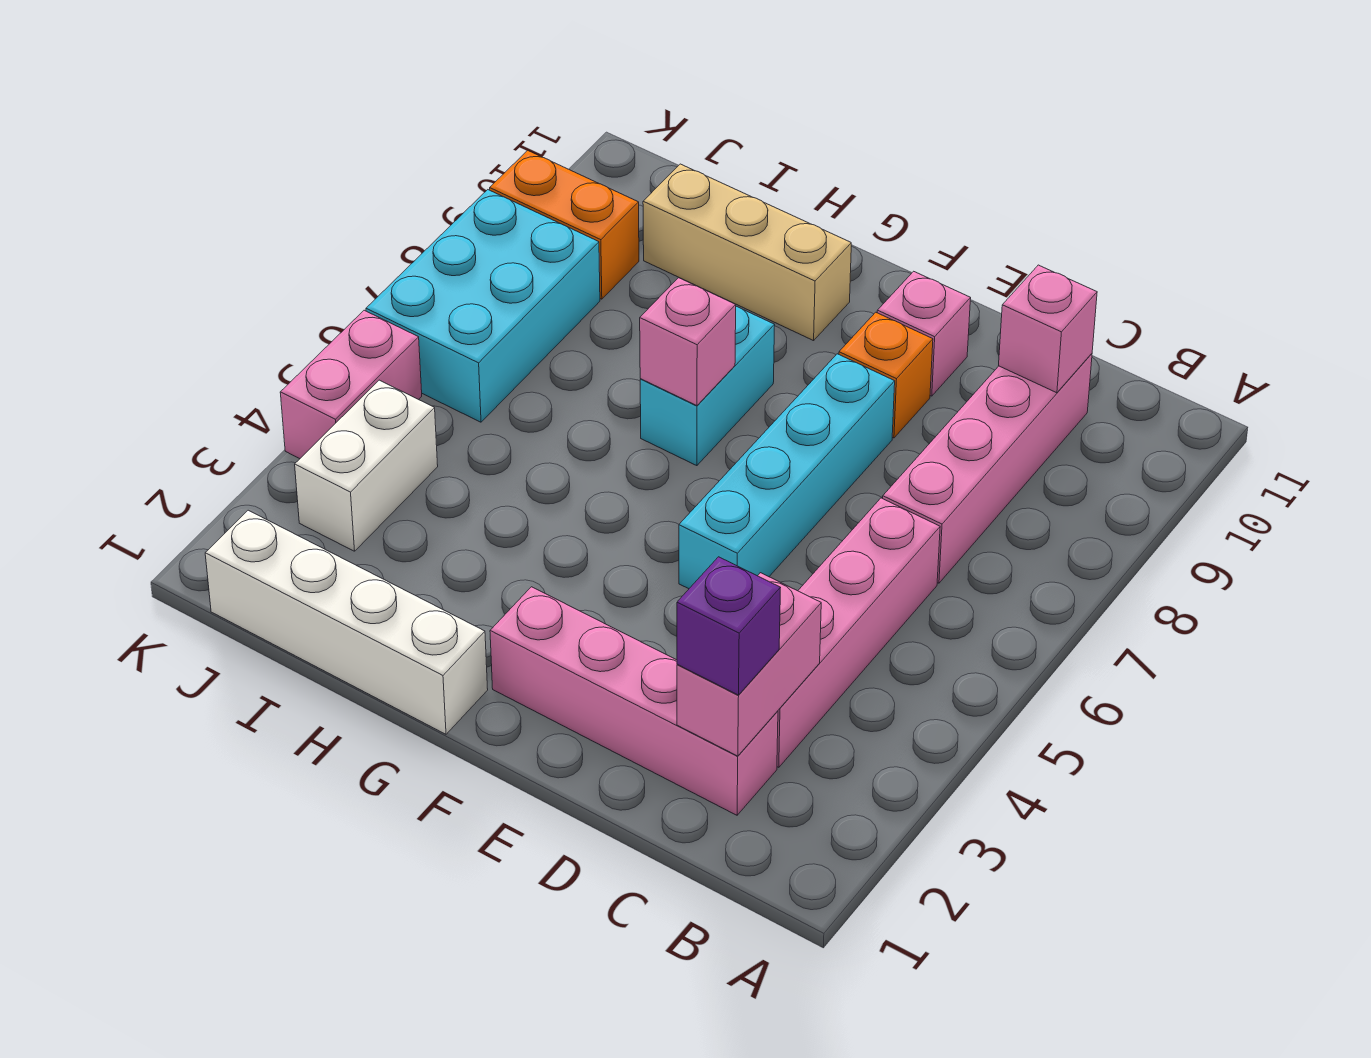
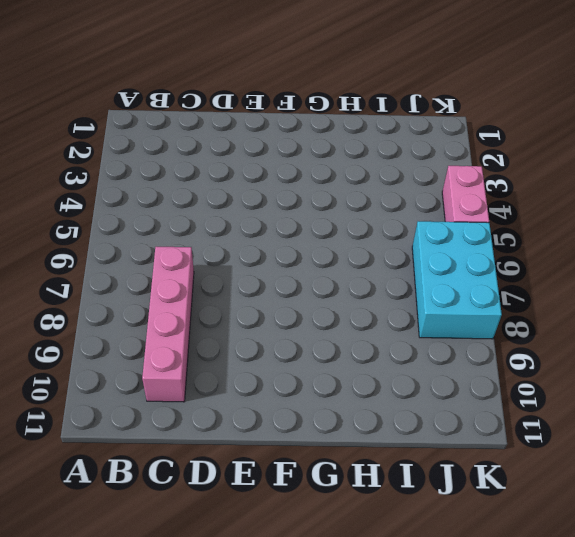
none -> pink brick C2:F2 level 1
none -> pink brick C3:C6 level 1
none -> cyan brick E5:E8 level 1

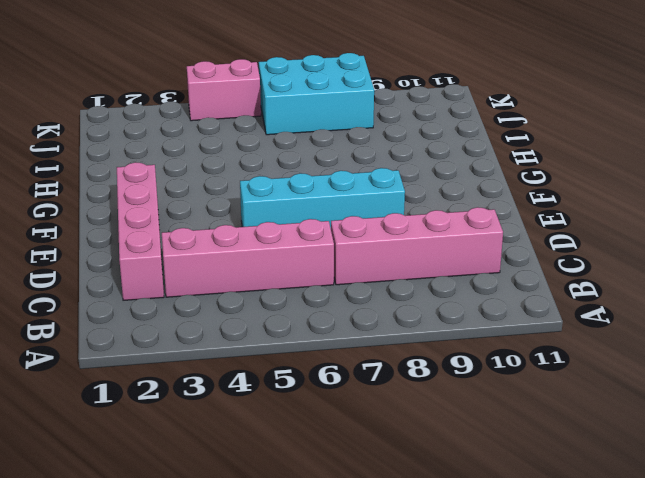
none -> orange brick E9 level 1
none -> pink brick E10 level 1
none -> white brick G1:J1 level 1

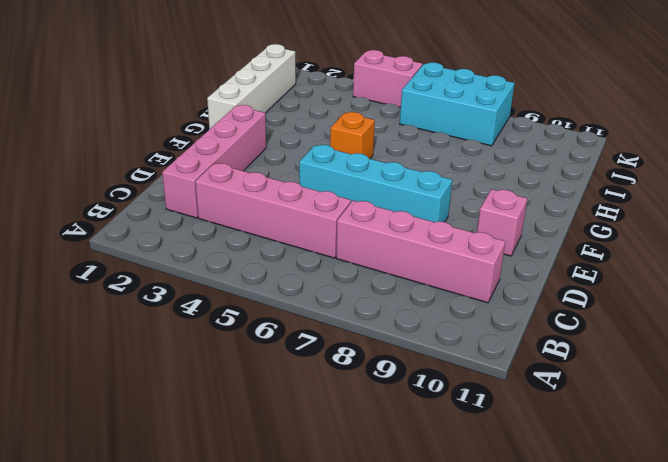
orange brick G5 level 1 -> orange brick E9 level 1
none -> cyan brick G7:G8 level 1
none -> tan brick G10:I10 level 1
none -> white brick J3:J4 level 1

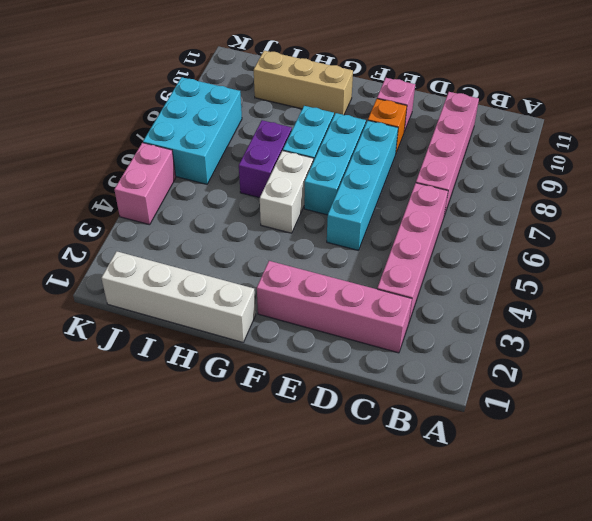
cyan brick F6:F8 level 1 -> none
white brick G5:G6 level 1 -> white brick J3:J4 level 1
purple brick H6:H7 level 1 -> none
none -> orange brick J9:K9 level 1
none -> pink brick C2:C3 level 2
none -> pink brick C10 level 2

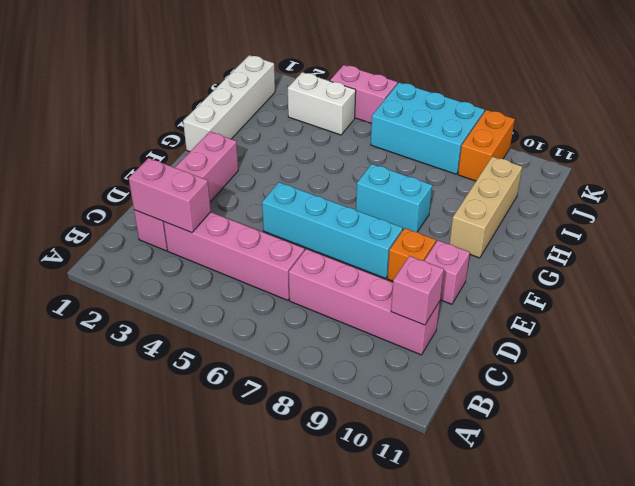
none -> pink brick G7 level 2
none -> purple brick C2 level 3

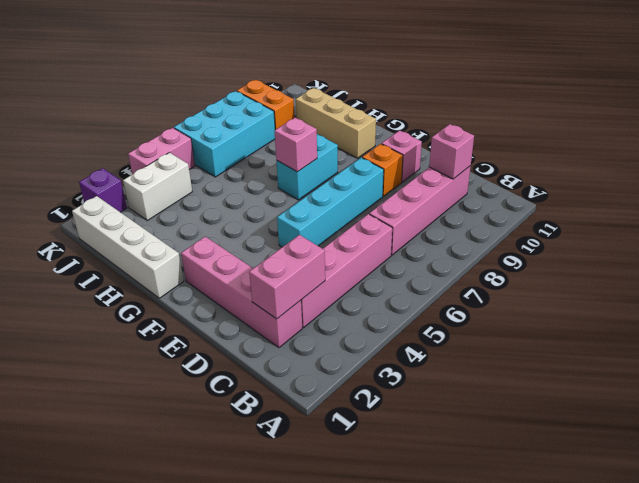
purple brick K2 level 1 -> purple brick C2 level 3

